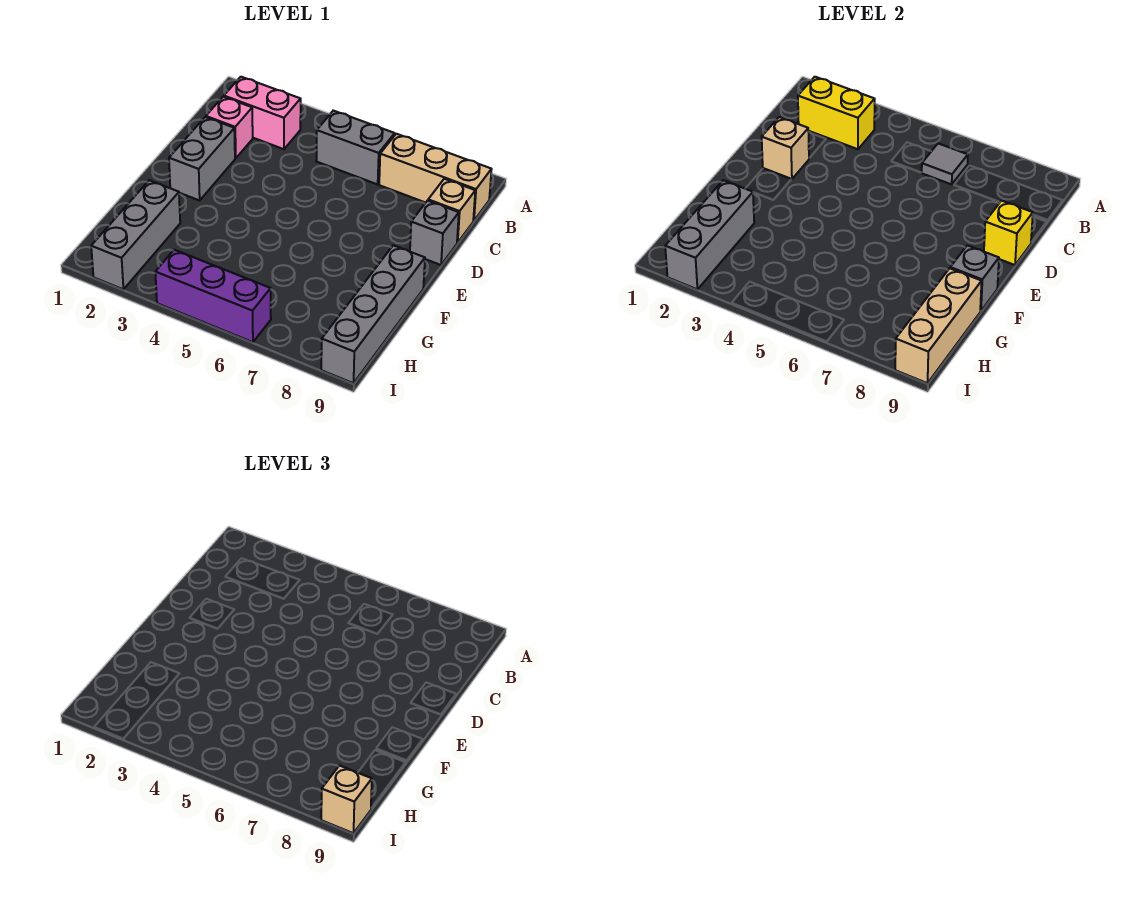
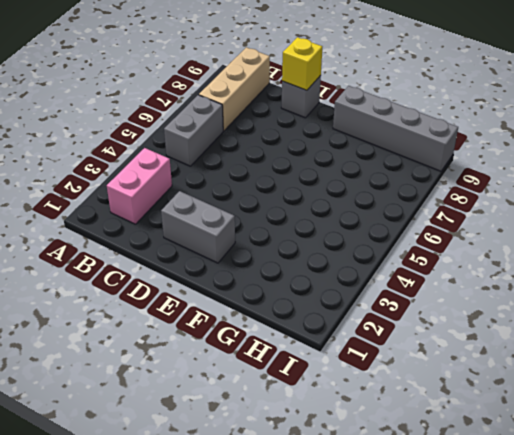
none -> pink brick C2 level 1
none -> tan brick C9 level 1
none -> grey brick G2:I2 level 1

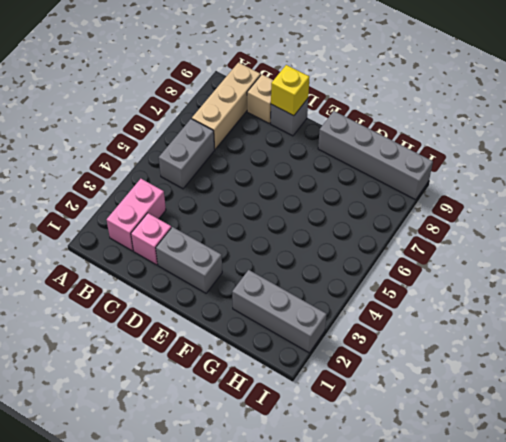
none -> purple brick I4:I6 level 1
none -> yellow brick B2:B3 level 2
none -> grey tile B6 level 2

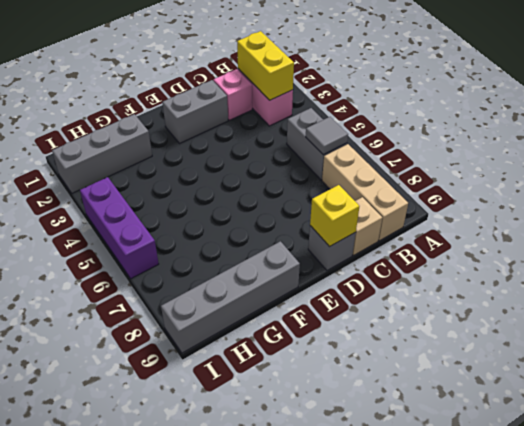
none -> tan brick D2 level 2
none -> grey brick F9 level 2
none -> grey brick G2:I2 level 2

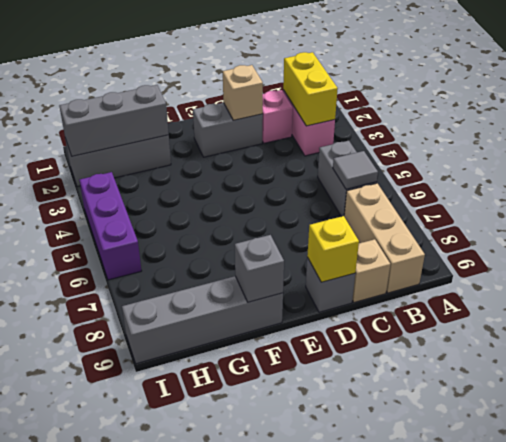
none -> tan brick G9:I9 level 2
none -> tan brick I9 level 3

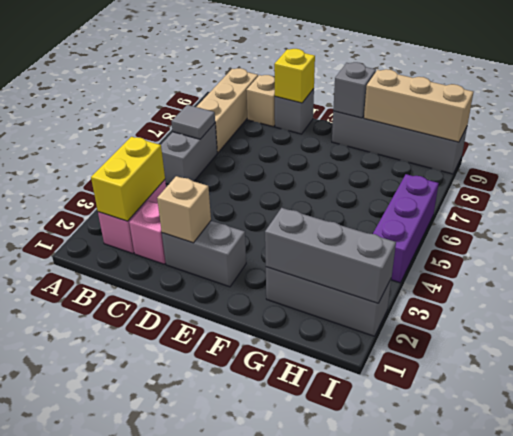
none -> tan brick I9 level 3

